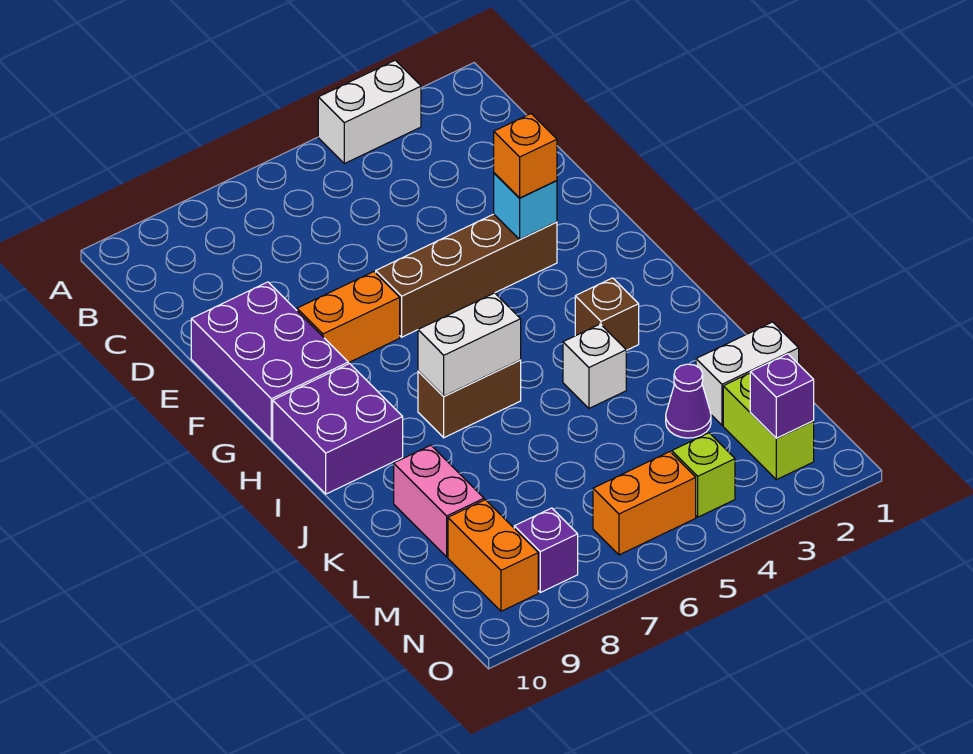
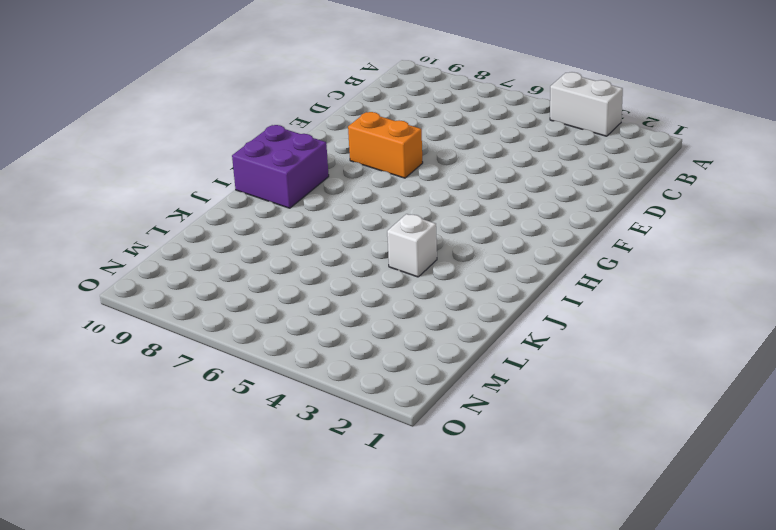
none -> purple brick E9:G10 level 1
none -> brown brick F3:F6 level 1
none -> brown brick I3 level 1

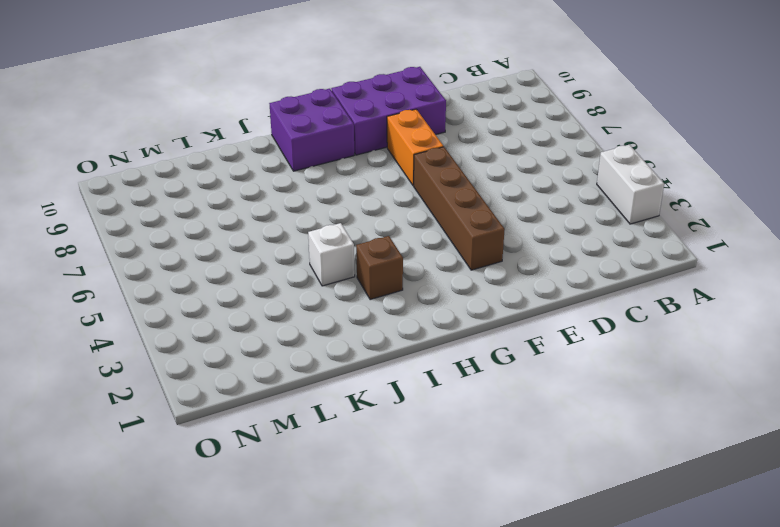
none -> brown brick I6:I7 level 1
none -> pink brick K9:L9 level 1
none -> white brick L1:L2 level 1

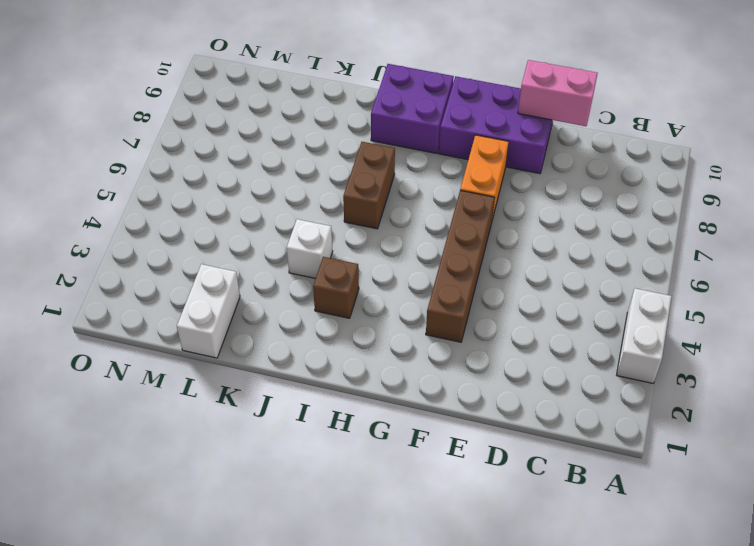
pink brick D10:E10 level 2 -> pink brick K9:L9 level 1
none -> purple cone L3 level 1
none -> lime brick M2:N2 level 1
none -> orange brick M9:N9 level 1

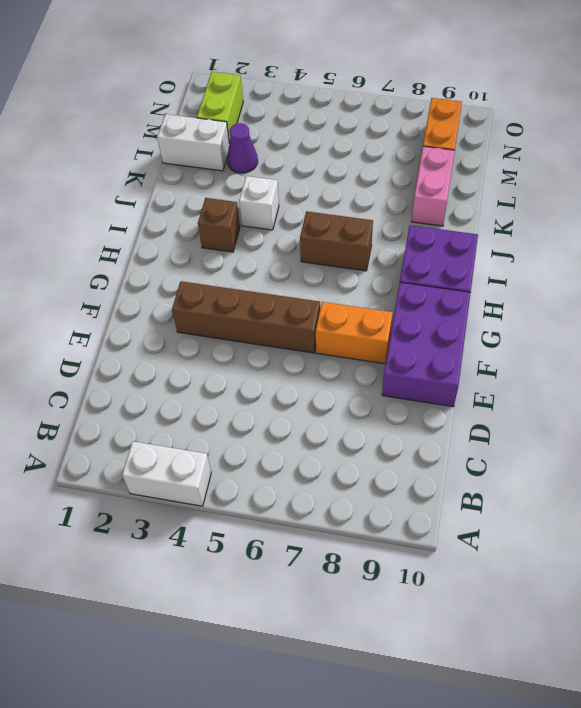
none -> lime brick N4 level 1
none -> orange brick N5:N6 level 1
none -> purple brick N8 level 1

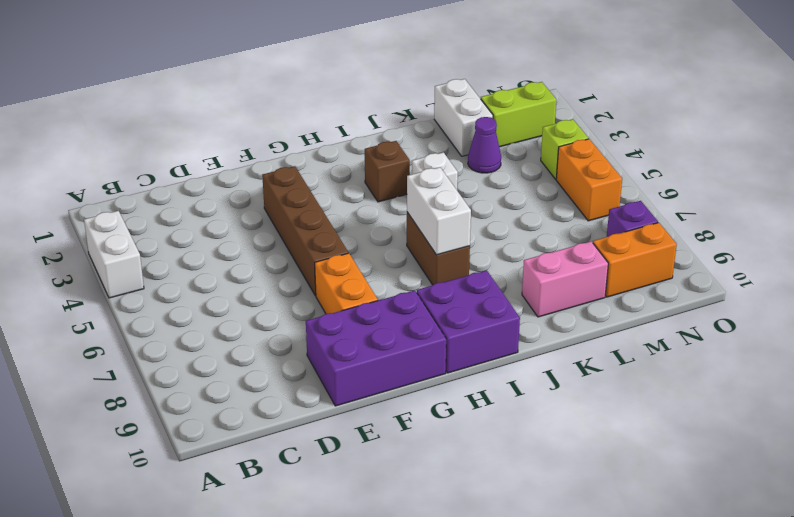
none -> cyan brick F3 level 2
none -> purple brick N2 level 2
none -> orange brick F3 level 3

